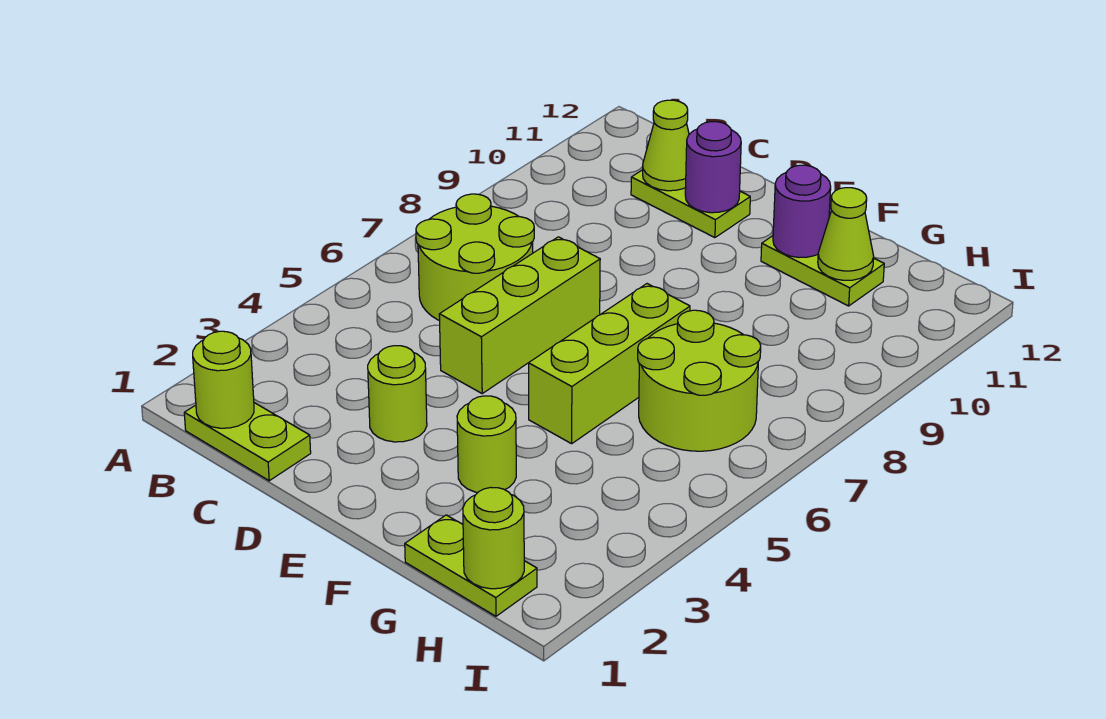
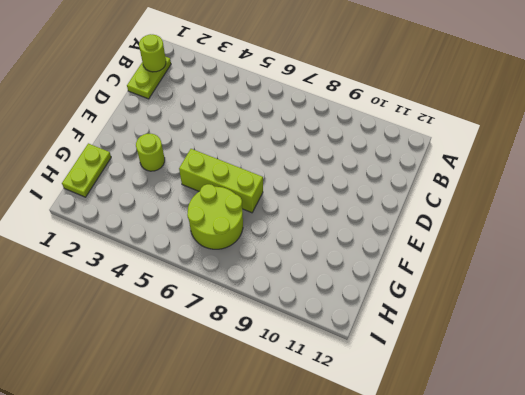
none -> lime round brick B6:C7 level 1
none -> lime plate C11:D11 level 1
none -> lime round brick D3 level 1

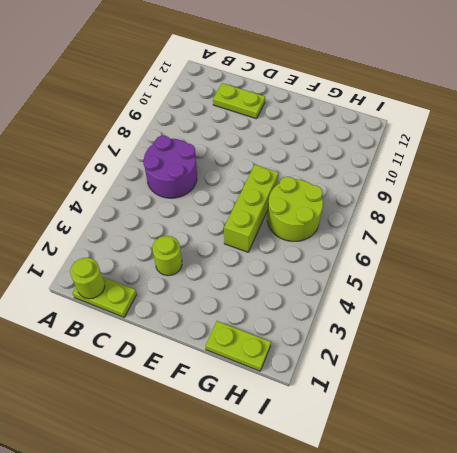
purple round brick B6:C7 level 1 -> lime round brick B6:C7 level 1
none -> lime brick D5:D7 level 1
none -> lime round brick F3 level 1
none -> lime plate F11:G11 level 1

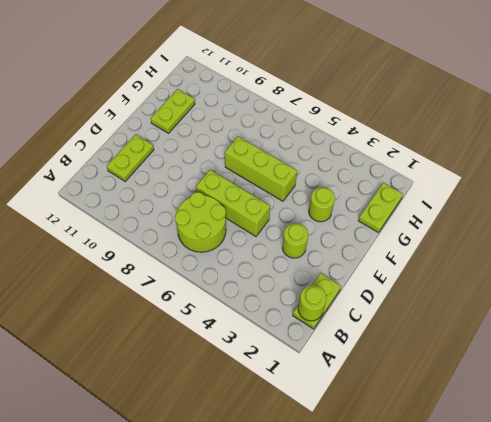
none -> lime round brick G6:H7 level 1
none -> lime cone C11 level 2
none -> purple round brick D11 level 2

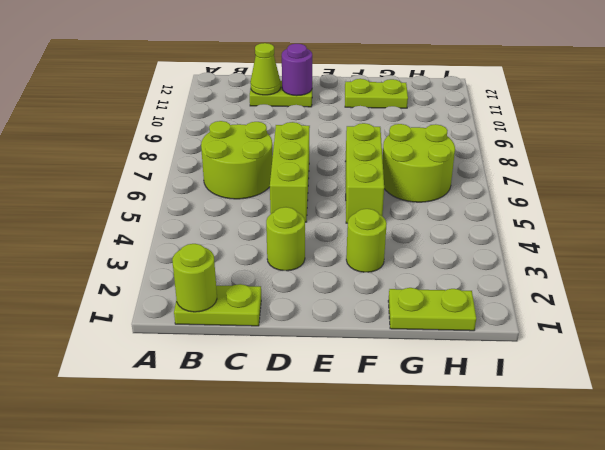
none -> purple round brick F11 level 2
none -> lime cone G11 level 2
none -> lime round brick H1 level 2

